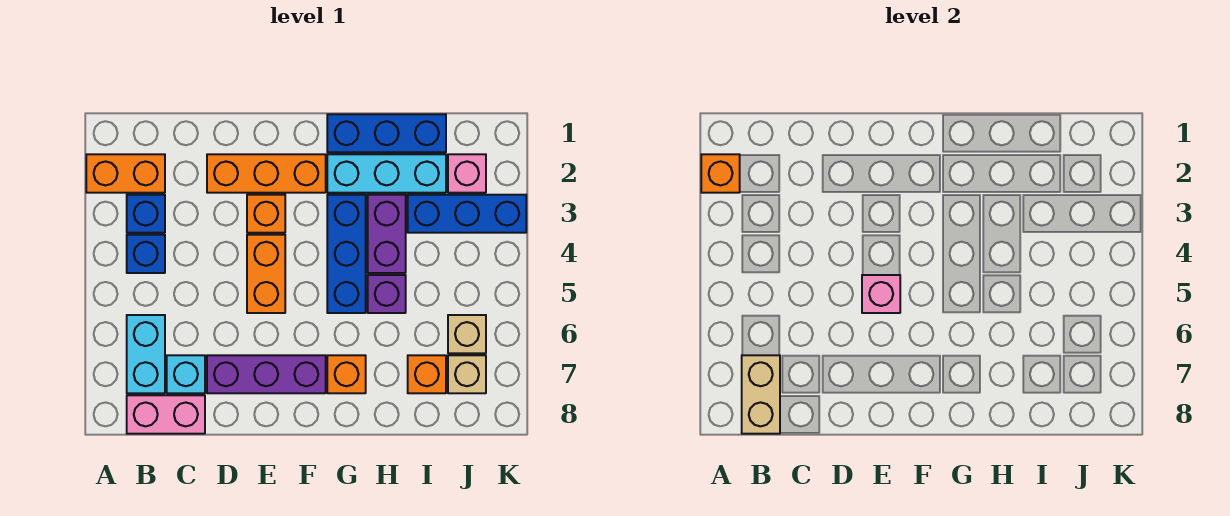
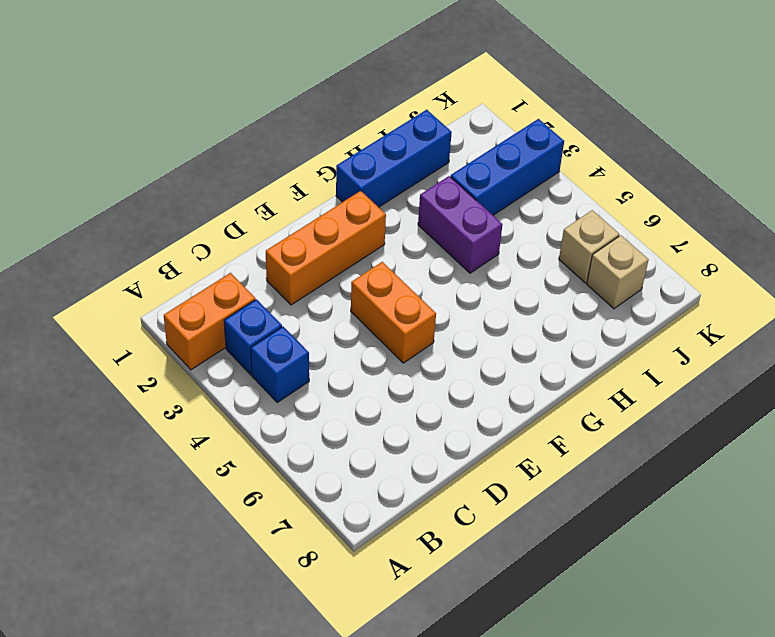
none -> cyan brick B6:B7 level 1
none -> pink brick B8:C8 level 1
none -> cyan brick C7 level 1

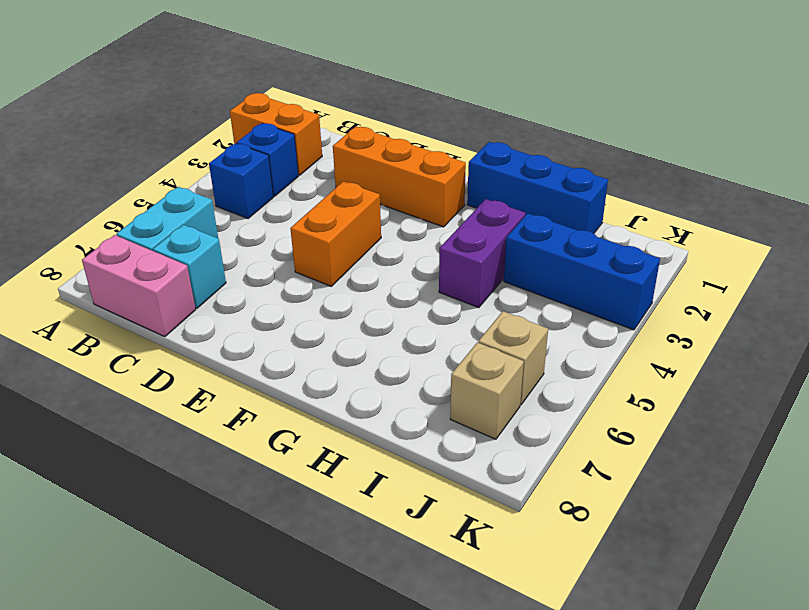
none -> purple brick D7:F7 level 1
none -> orange brick E3 level 1
none -> cyan brick G2:I2 level 1

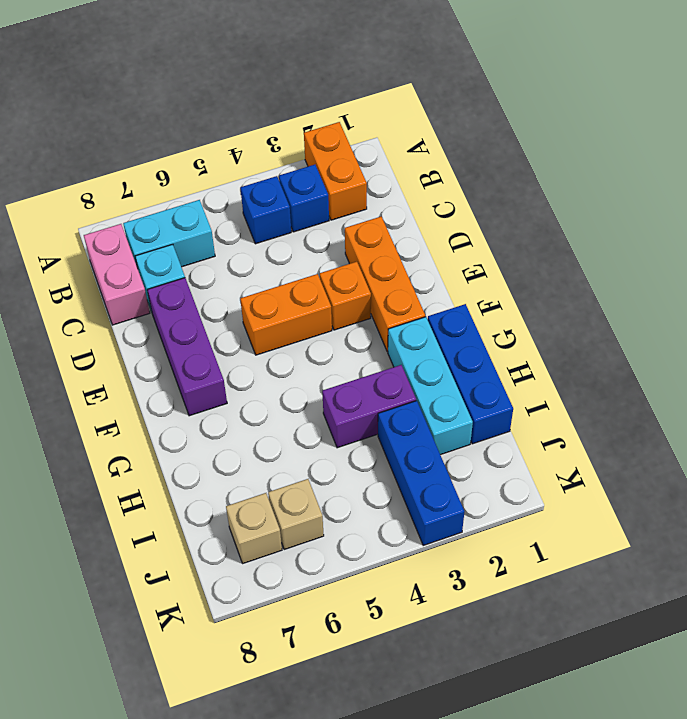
none -> blue brick G3:G5 level 1
none -> orange brick G7 level 1
none -> purple brick H5 level 1

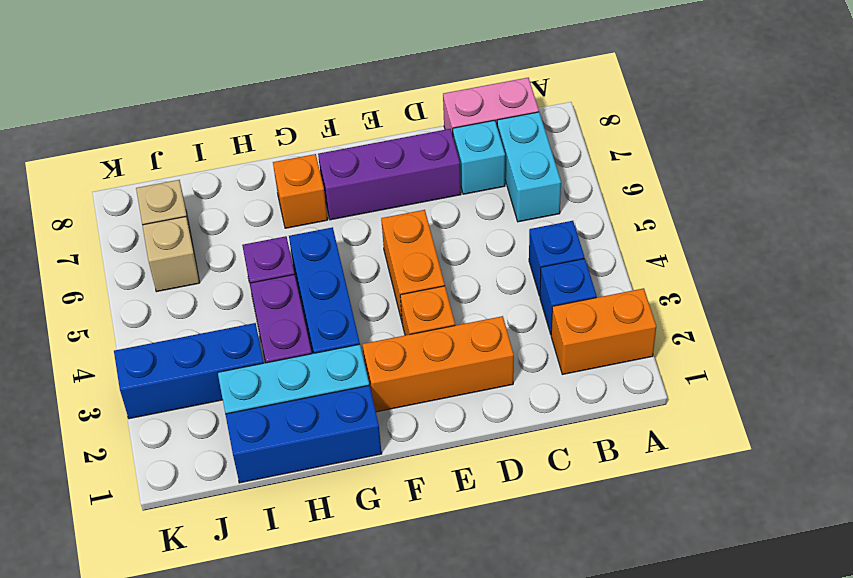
none -> orange brick I7 level 1
none -> pink brick J2 level 1
none -> orange brick A2 level 2

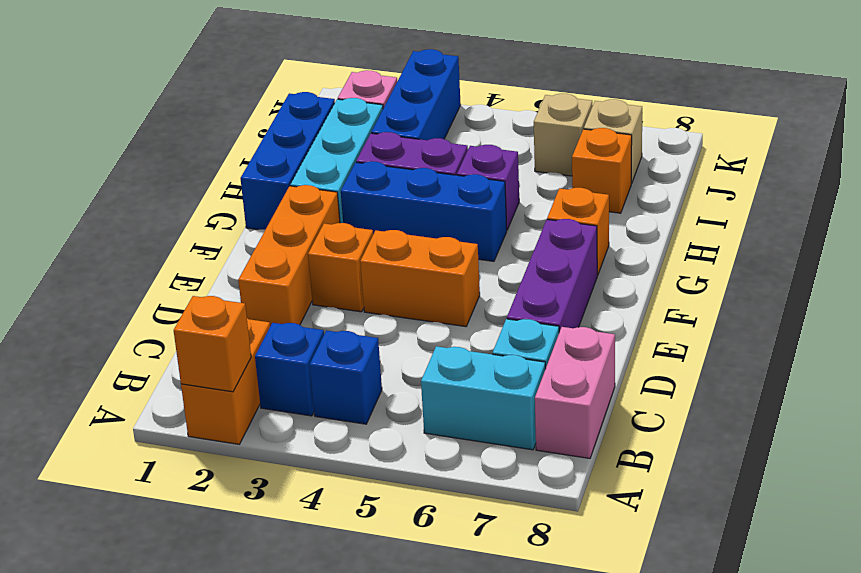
none -> tan brick B7:B8 level 2
none -> pink brick E5 level 2

